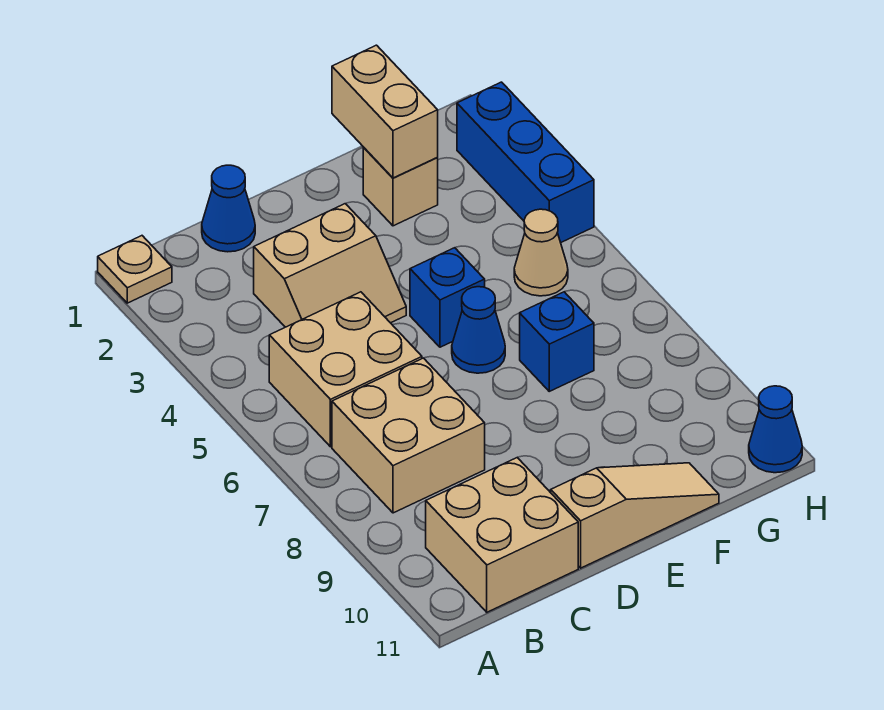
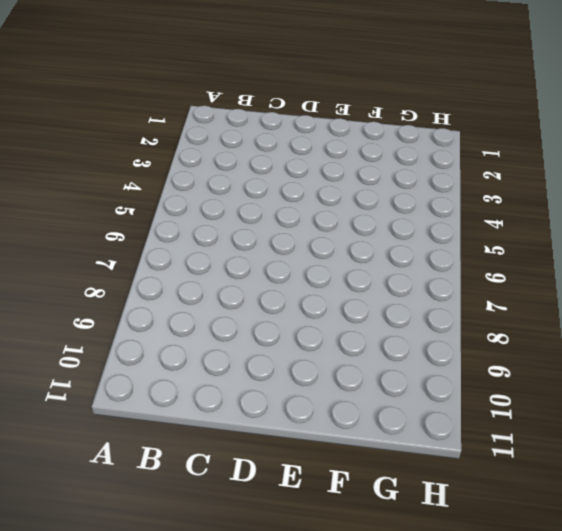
none -> tan plate A1 level 1
none -> tan brick B5:C6 level 1
none -> tan brick B7:C8 level 1

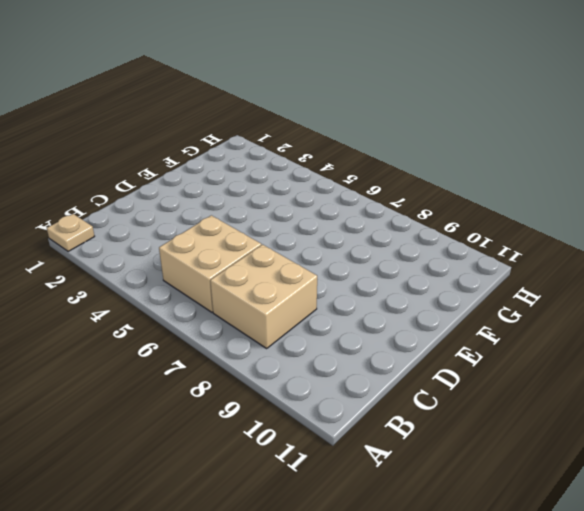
none -> tan brick B10:C11 level 1
none -> blue cone C1 level 1
none -> tan slope C3:D4 level 1 top 3

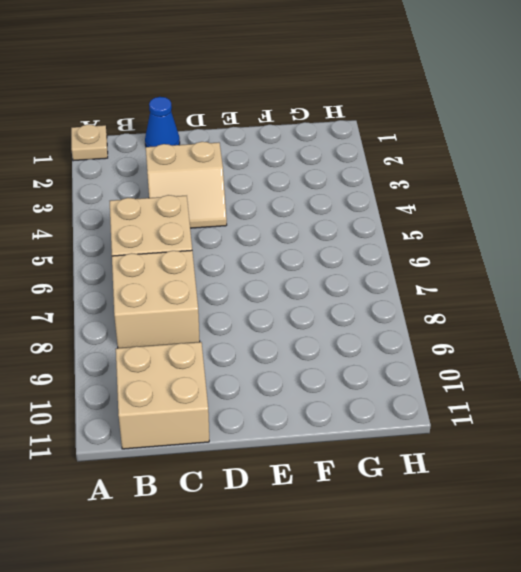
none -> tan slope D11:F11 level 1 top D
none -> blue brick E5 level 1
none -> blue cone E6 level 1

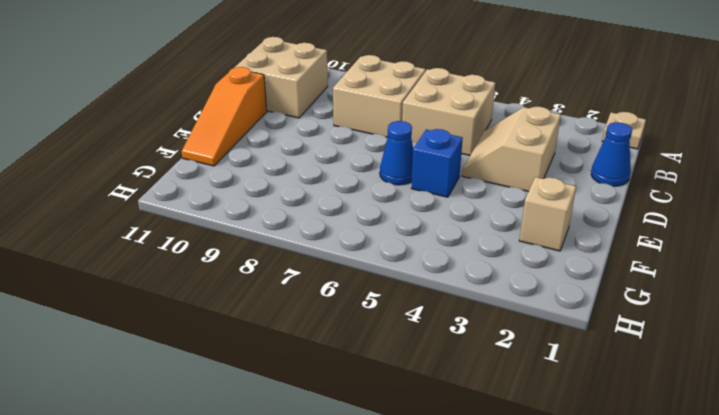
orange slope D11:F11 level 1 top D -> tan slope D11:F11 level 1 top D
none -> blue brick F7 level 1
none -> tan cone G5 level 1
none -> blue brick H2:H4 level 1

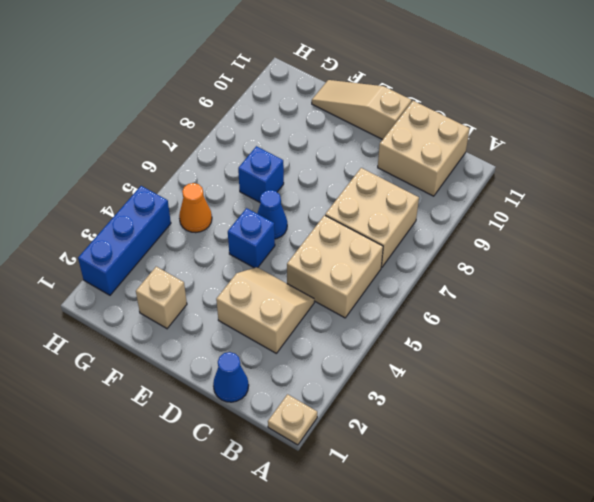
orange cone G5 level 1 -> tan cone G5 level 1
none -> blue cone H11 level 1
none -> tan brick F1:F2 level 2

